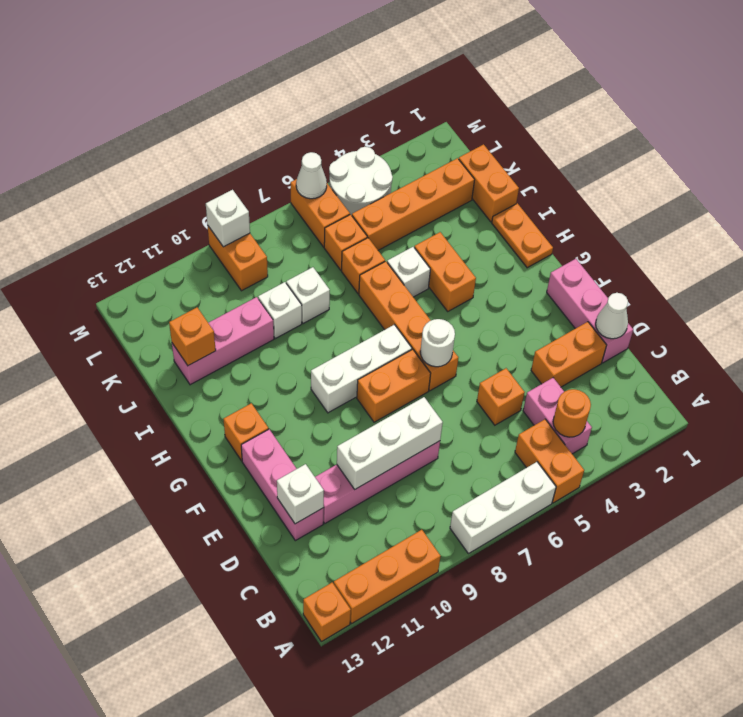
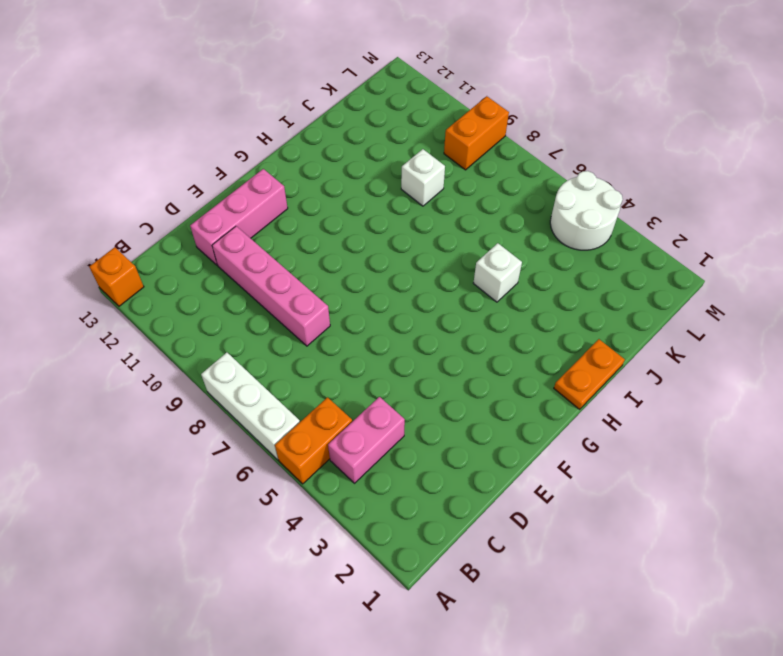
none -> orange brick A10:A12 level 1
none -> pink brick D1:F1 level 1
none -> orange brick D2:D3 level 1
none -> orange brick D5 level 1

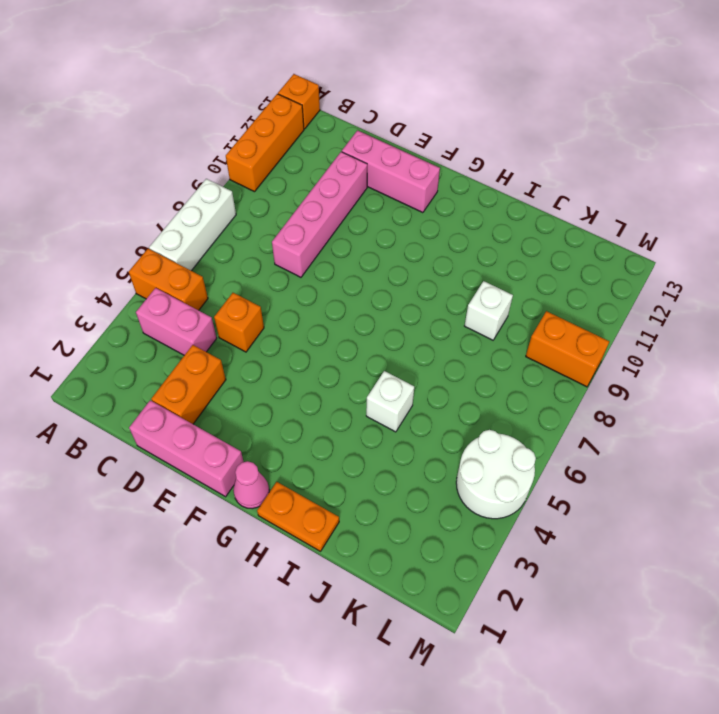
pink cone G1 level 1 -> none
none -> orange brick F6:I6 level 1
none -> orange brick F7:F8 level 1
none -> white brick G7:G9 level 1
none -> orange brick G12 level 1

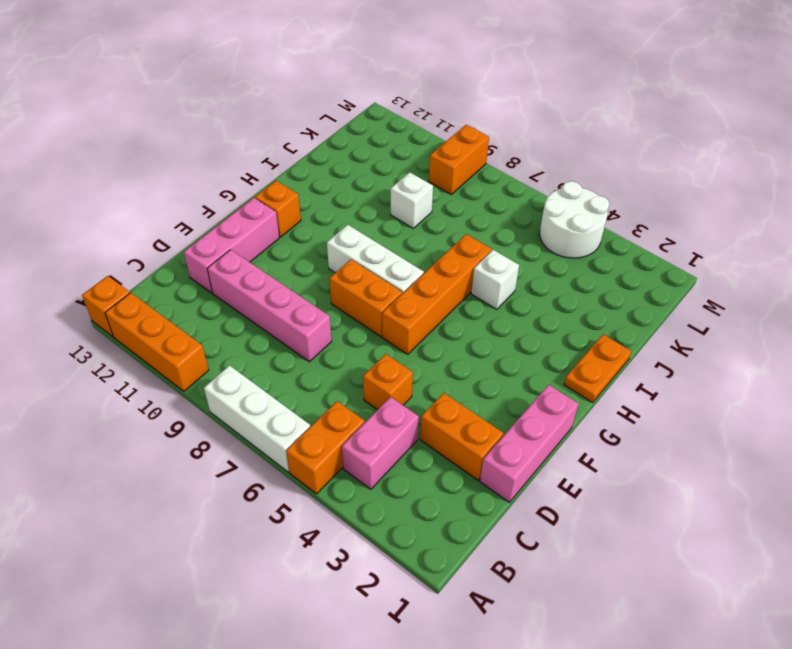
none -> orange brick H4:I4 level 1
none -> orange brick J1:K1 level 1
none -> orange brick J6 level 1
none -> white brick J8 level 1

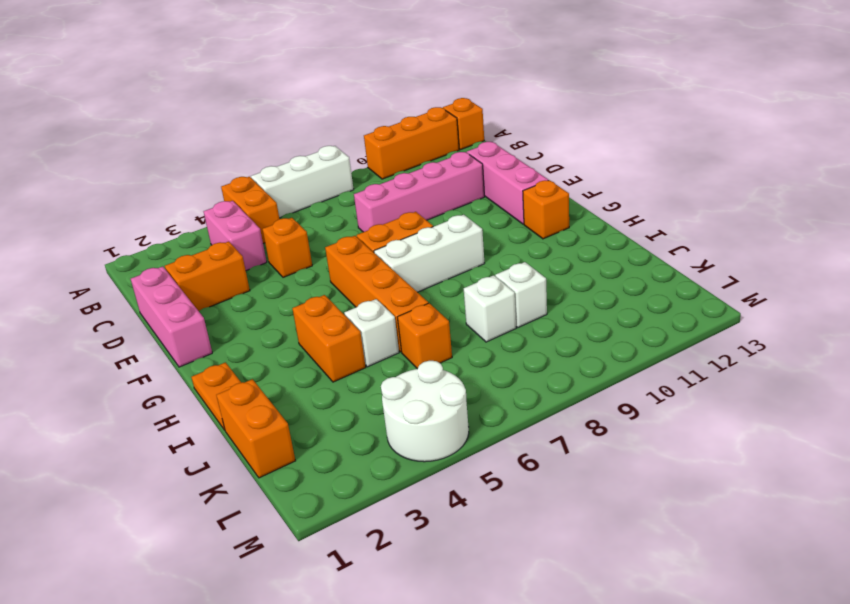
none -> pink brick J10:J12 level 1
none -> orange brick K2:K5 level 1
none -> orange brick K6 level 1
none -> orange brick L6:M6 level 1

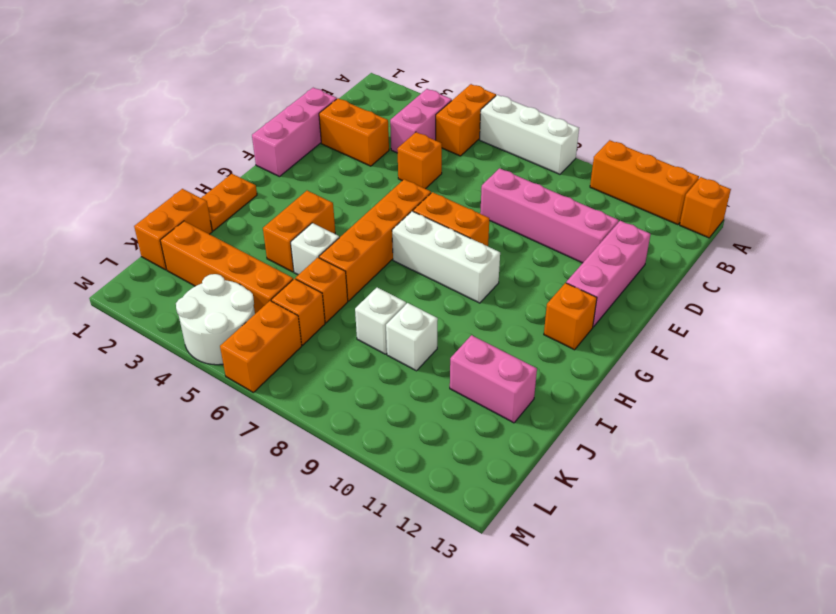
pink brick J11:J12 level 1 -> pink brick J10:J12 level 1
none -> orange brick L9:M9 level 1
none -> orange round brick B4 level 2
none -> white cone D1 level 2
none -> white brick D8:D10 level 2

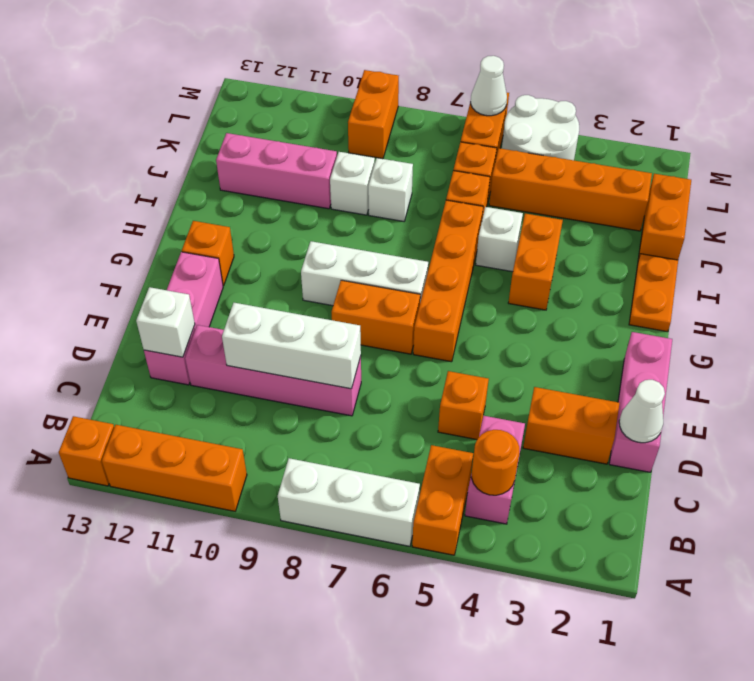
none -> white round brick F6 level 2
none -> orange brick J12 level 2
none -> white brick M9 level 2

